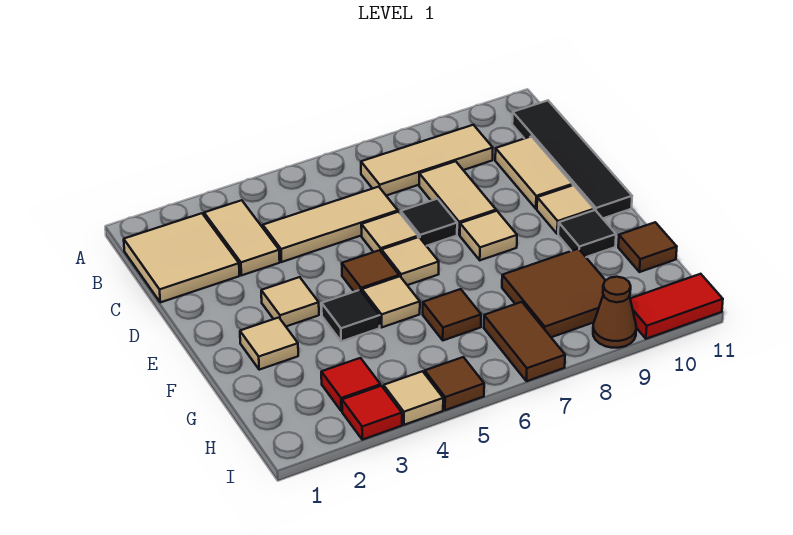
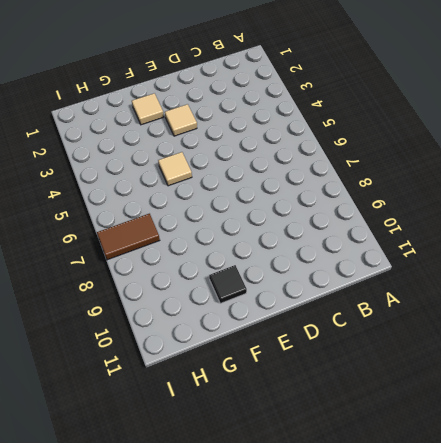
none -> tan tile B1:C2 level 1
none -> tan tile B3:C3 level 1
none -> tan tile B7:B9 level 1

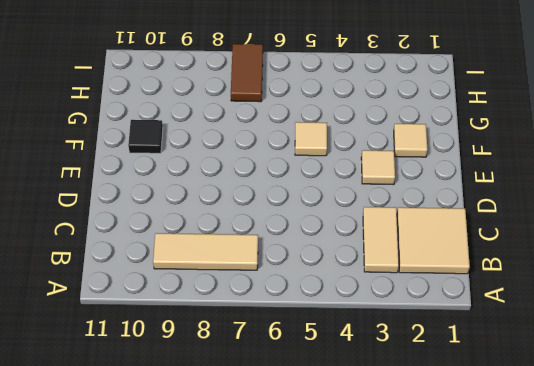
none -> black tile B11:E11 level 1
none -> tan tile C4:C6 level 1
none -> tan tile C8:D8 level 1

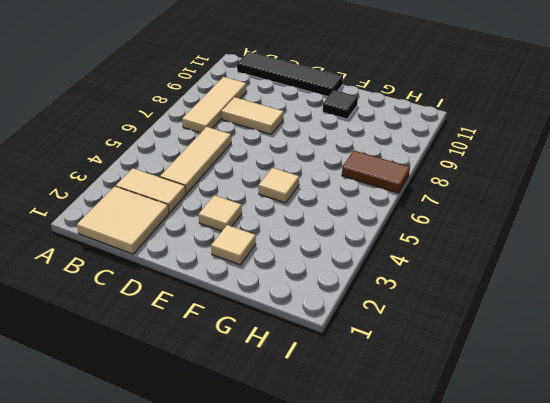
none -> tan tile C10:D10 level 1
none -> tan tile D6 level 1
none -> black tile D7 level 1

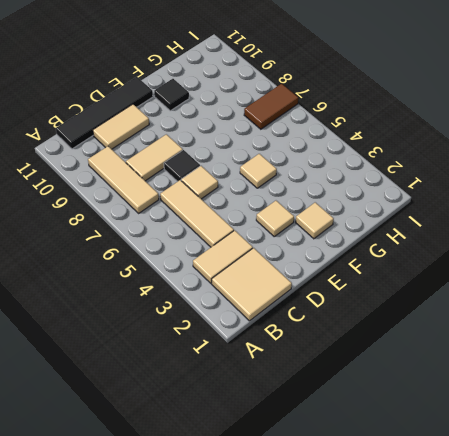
none -> brown tile E5 level 1
none -> tan tile E6 level 1
none -> tan tile E8 level 1

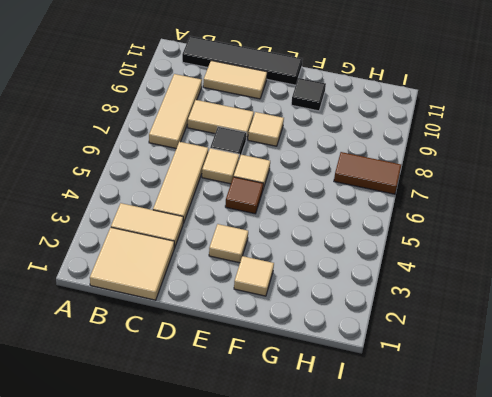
none -> tan tile E10 level 1
none -> black tile F4 level 1
none -> tan tile F5 level 1

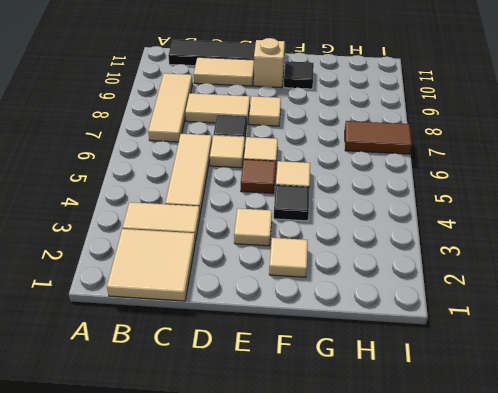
tan brick E10 level 1 -> tan tile E10 level 1
none -> brown tile G6 level 1
none -> brown tile G8:H9 level 1
none -> brown tile G11 level 1

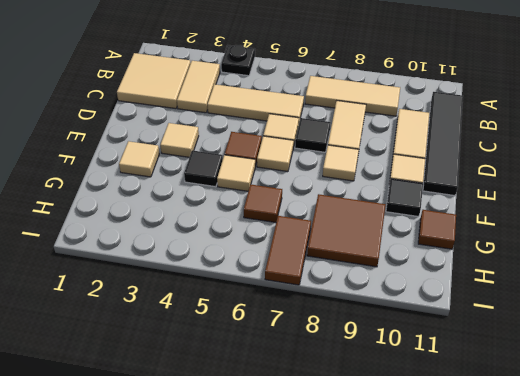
black plate A4 level 1 -> none
none -> red tile H3 level 1
none -> red tile I3 level 1
none -> tan tile I4 level 1

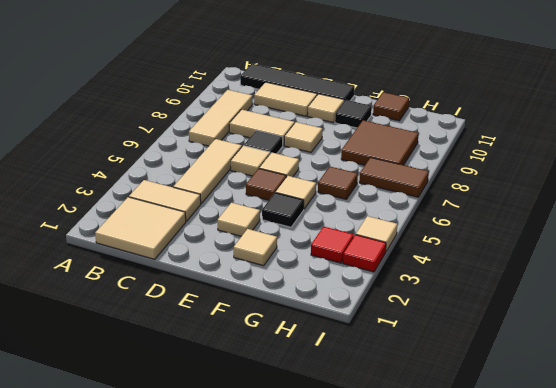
none -> brown tile I5 level 1
none -> brown cone I9 level 1
none -> red tile I10:I11 level 1

